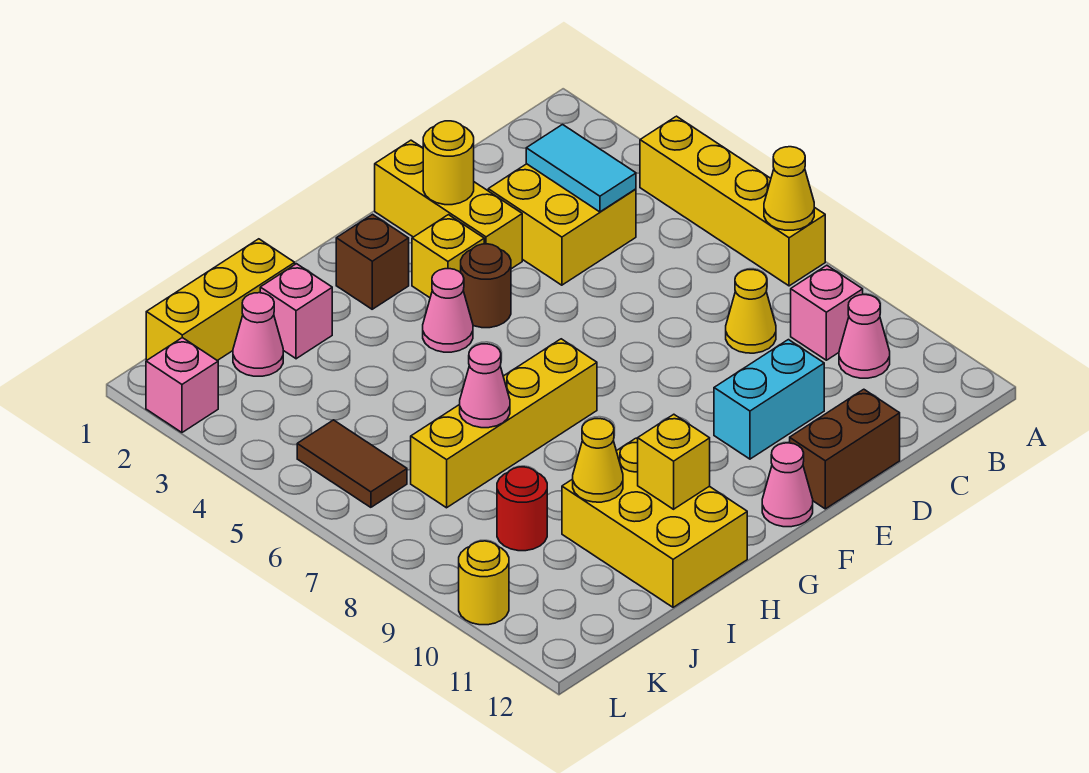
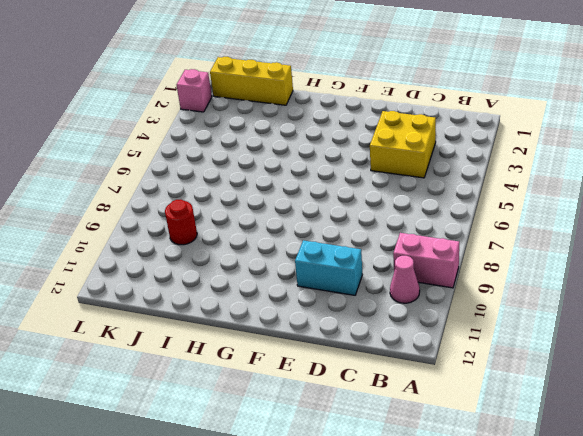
pink brick A9:B9 level 1 -> pink brick B9 level 1
none -> yellow brick A4:A7 level 1
none -> yellow cone C8 level 1
none -> brown brick D12:E12 level 1

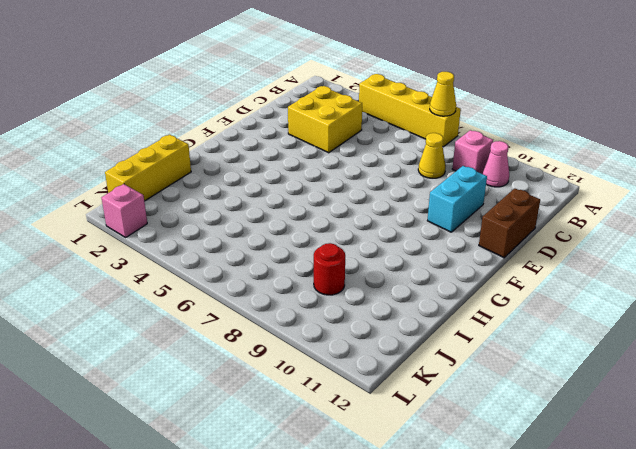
none -> yellow brick E1:E3 level 1
none -> yellow brick F3 level 1
none -> brown round brick F4 level 1

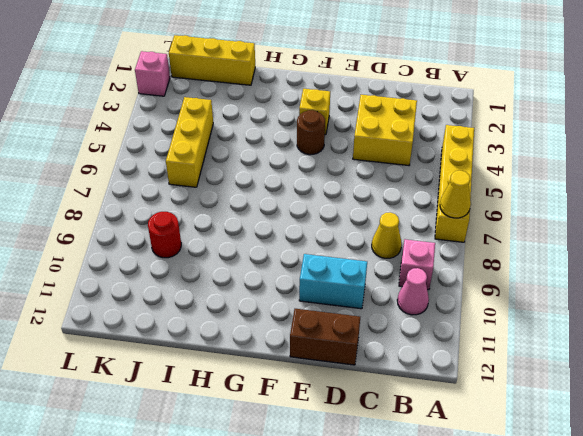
yellow brick J4:J6 level 1 -> yellow brick E1:E3 level 1
none -> pink cone F12 level 1
none -> brown brick G2 level 1
none -> pink cone G4 level 1

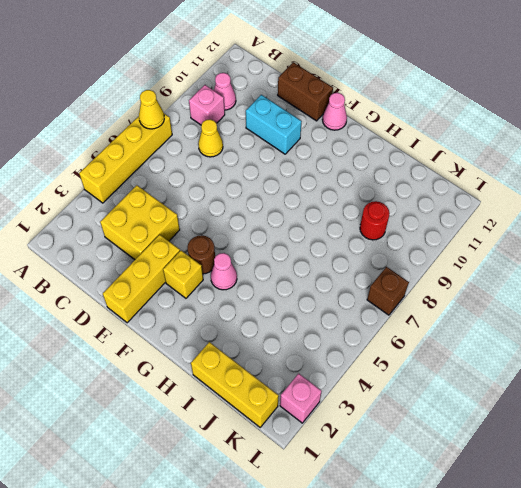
brown brick L7 level 1 -> brown brick G2 level 1
none -> yellow brick G7:J7 level 1
none -> yellow brick H10:I12 level 1
none -> pink brick I2 level 1

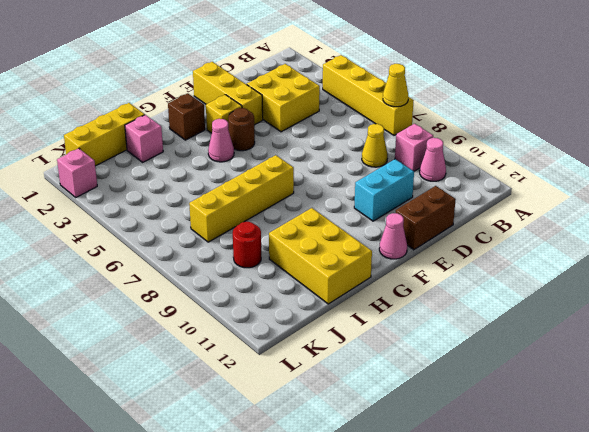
none -> pink cone J2 level 1
none -> brown tile K5:K6 level 1
none -> yellow round brick L10 level 1

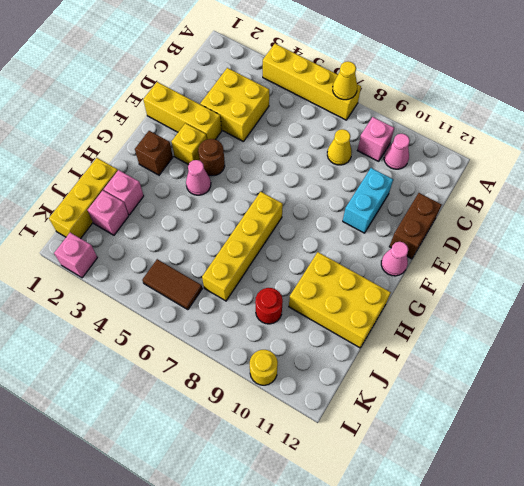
pink brick J2 level 1 -> pink cone J2 level 1
none -> cyan tile C3:C4 level 2
none -> yellow round brick E2 level 2
none -> yellow brick H11 level 2

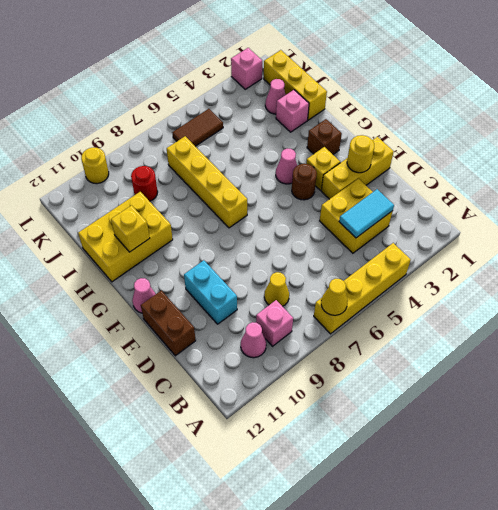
none -> pink cone I7 level 2
none -> yellow cone I10 level 2

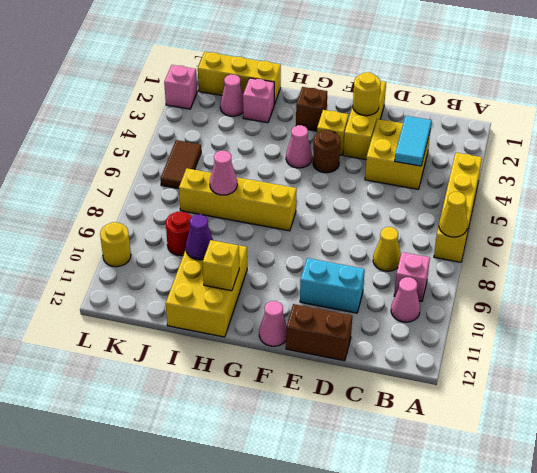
purple cone I10 level 2 -> yellow cone I10 level 2

